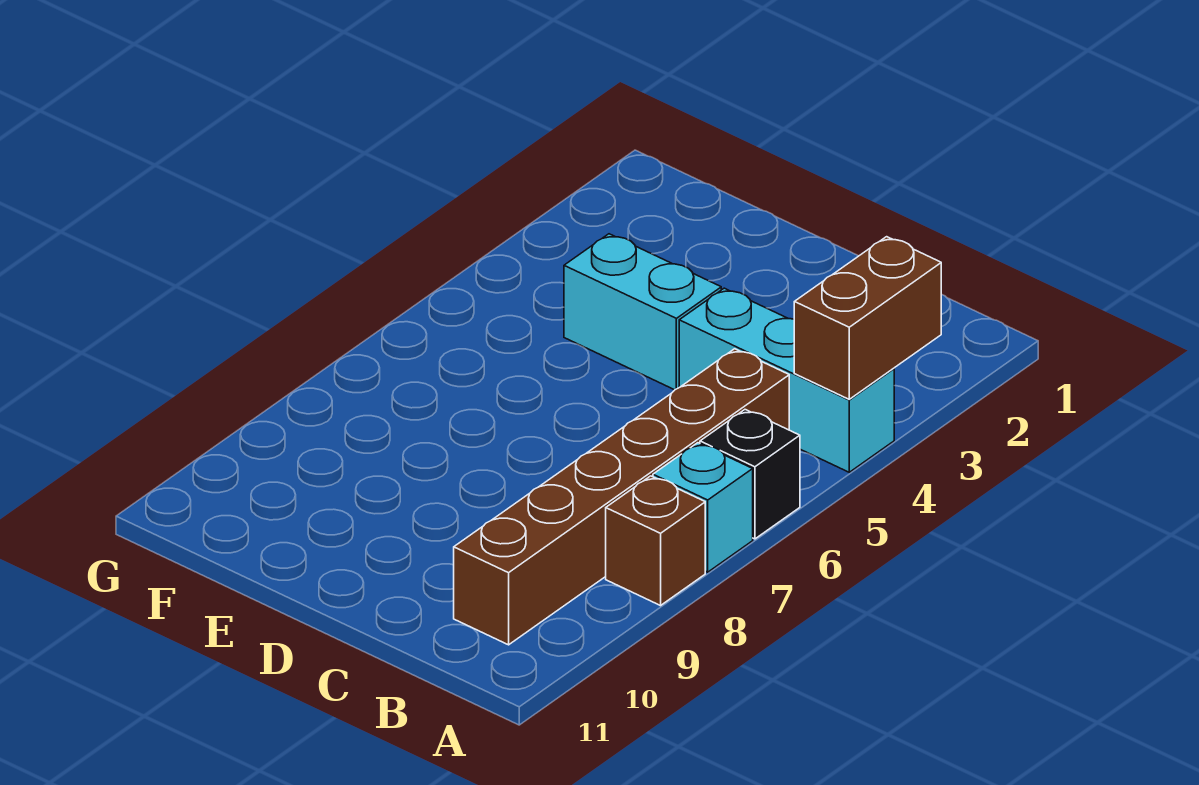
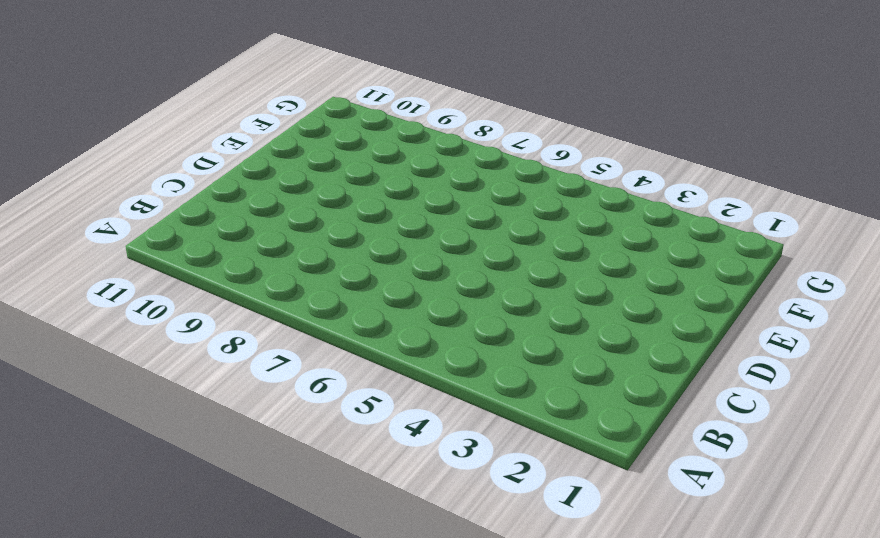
none -> cyan brick A4:C4 level 1
none -> black brick A6 level 1

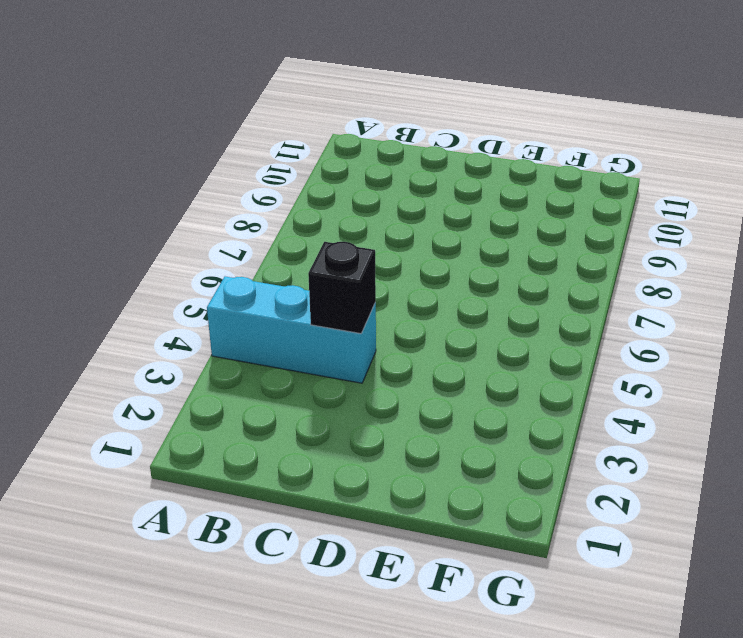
black brick C4 level 2 -> black brick A6 level 1
none -> cyan brick A7 level 1
none -> brown brick A8 level 1

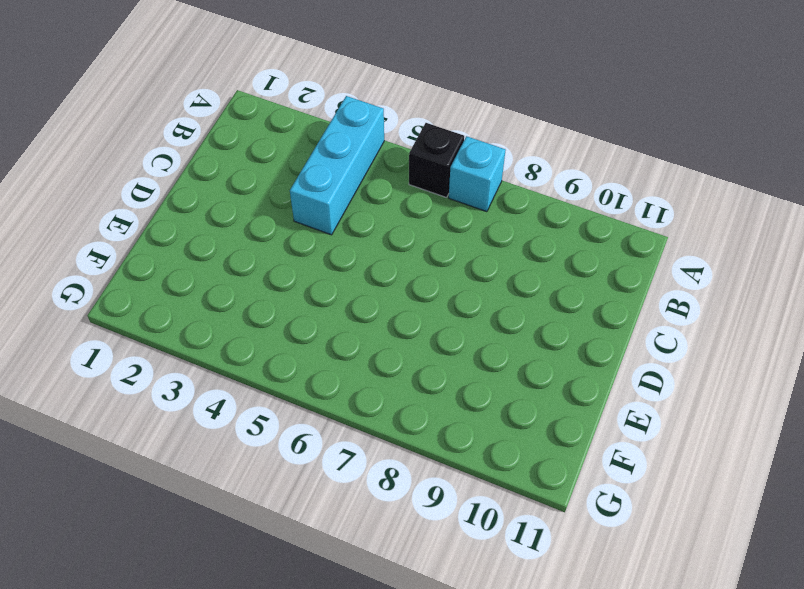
none -> brown brick A8 level 1
none -> brown brick B5:B10 level 1

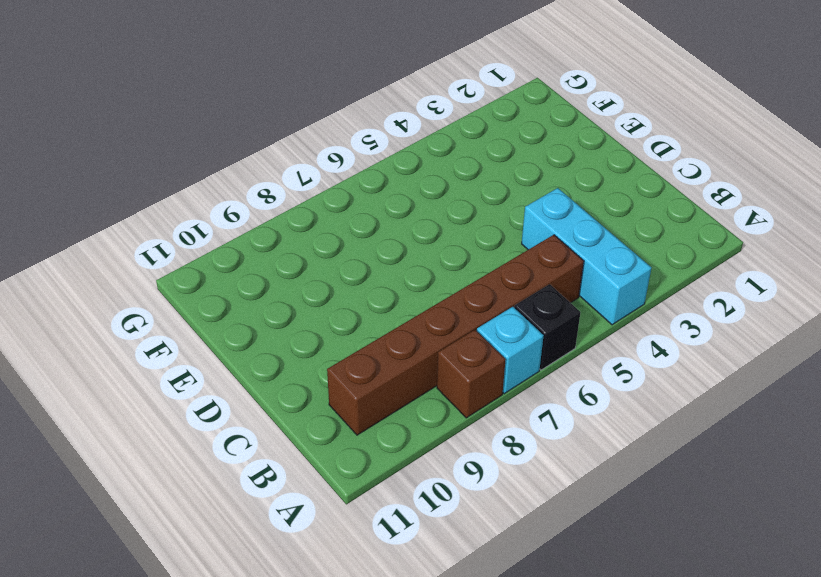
none -> cyan brick D4:E4 level 1
none -> brown brick A3:A4 level 2

